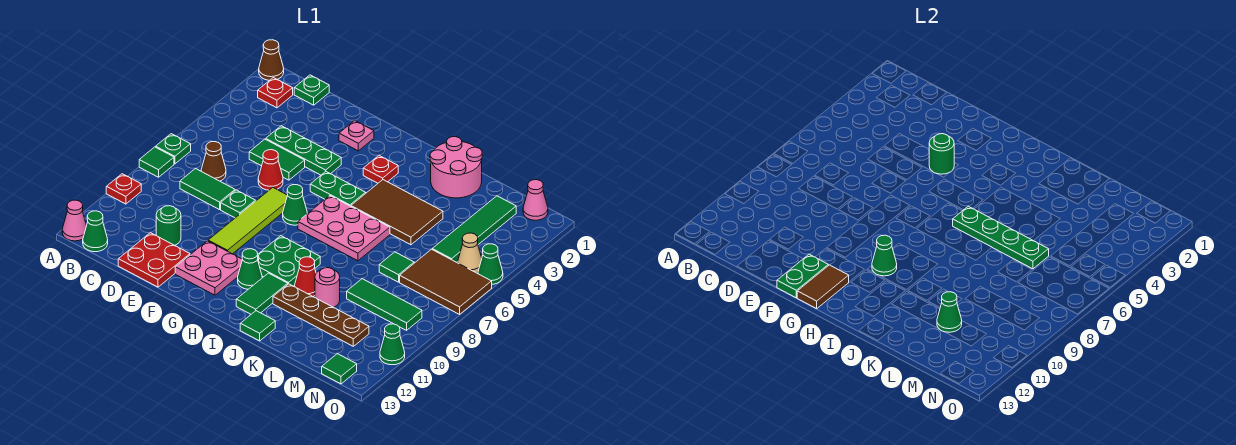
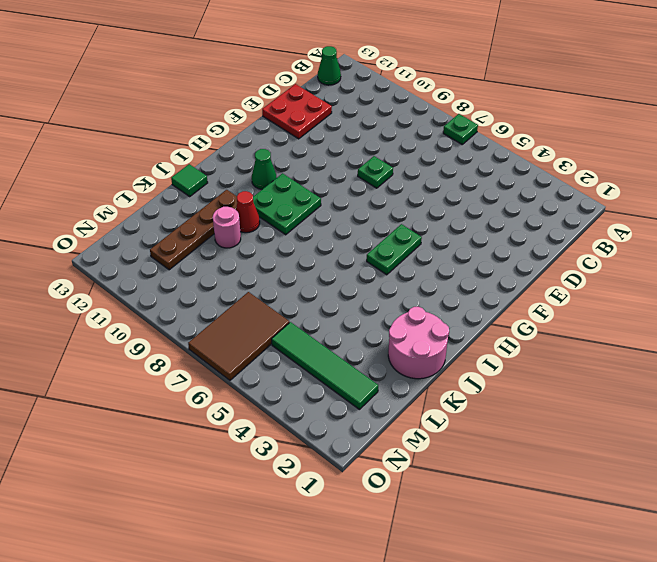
none -> brown cone A1 level 1
none -> green tile A8 level 1
none -> red plate A10 level 1
none -> pink cone A13 level 1

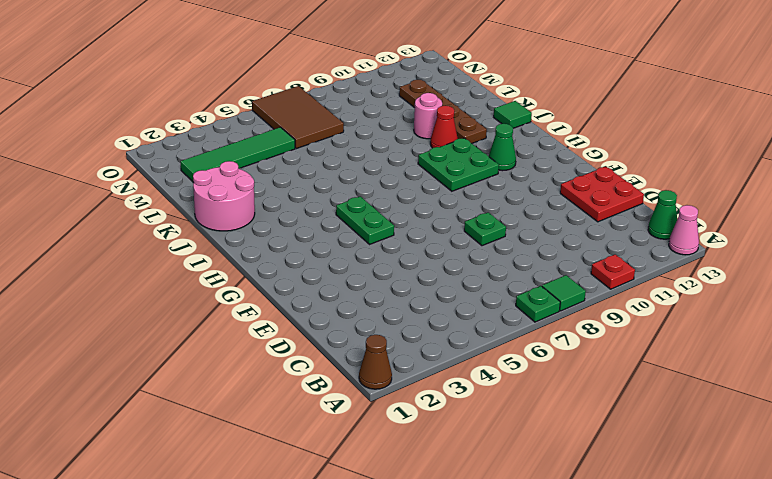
none -> red plate B2 level 1
none -> green plate C1 level 1
none -> brown cone C7 level 1
none -> green tile C8:D8 level 1

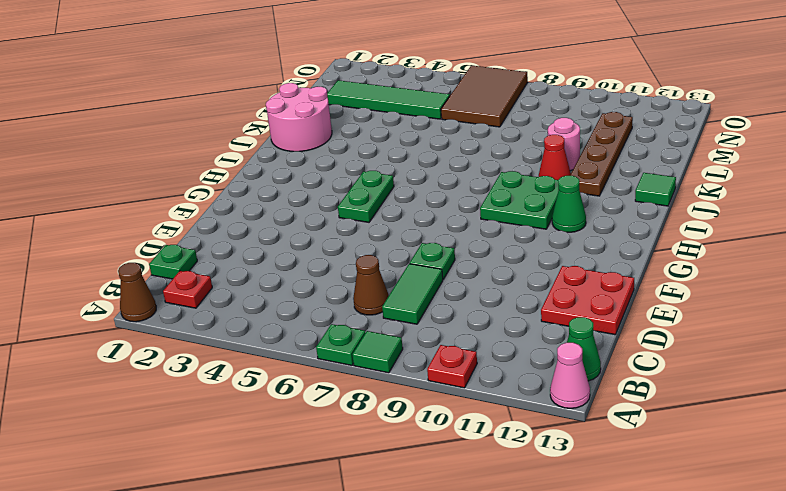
none -> green plate D4:F4 level 1
none -> green tile D5:E5 level 1
none -> green round brick D11 level 1
none -> red cone E6 level 1

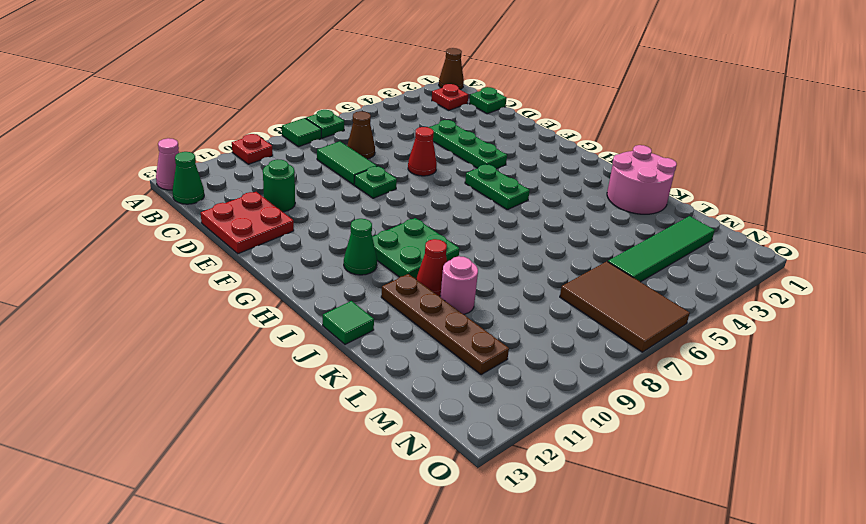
none -> green tile D5:E5 level 1
none -> pink plate F2 level 1
none -> lime tile F7:F10 level 1
none -> pink plate F11:G12 level 1

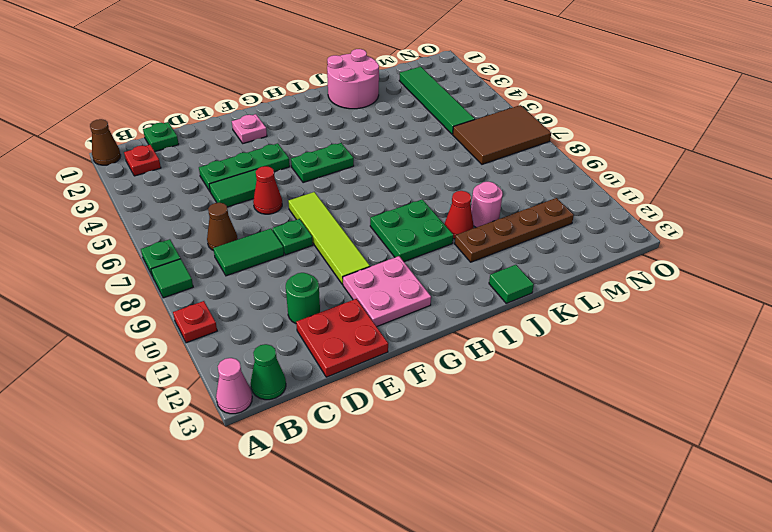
none -> green cone G7 level 1
none -> red plate H3 level 1
none -> pink plate H6:J7 level 1
none -> green cone H11 level 1

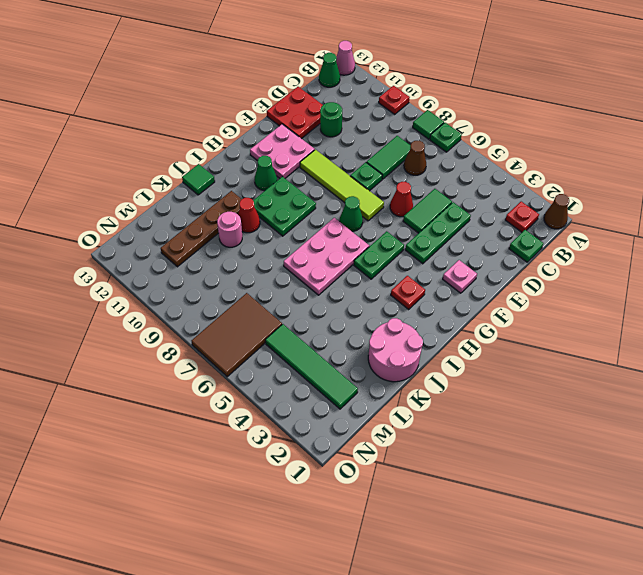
none -> brown tile I4:K5 level 1
none -> green tile I11:I12 level 1
none -> green tile L7 level 1
none -> green tile L9:N9 level 1

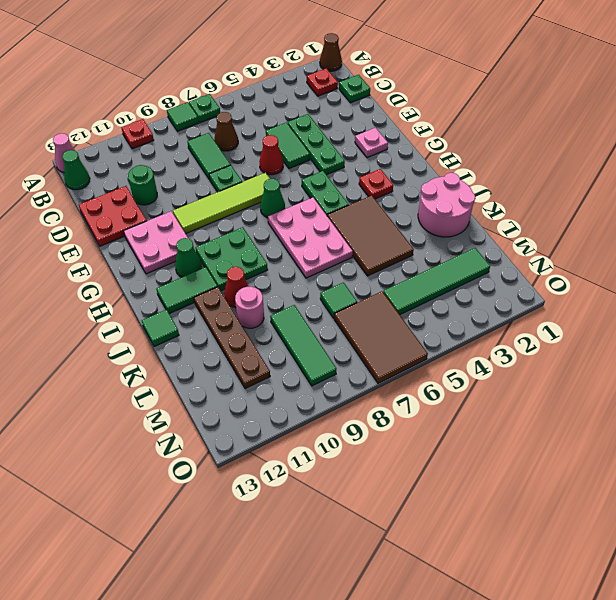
none -> pink cone N1 level 1
none -> tan cone N5 level 1
none -> green tile N13 level 1
none -> green cone O5 level 1

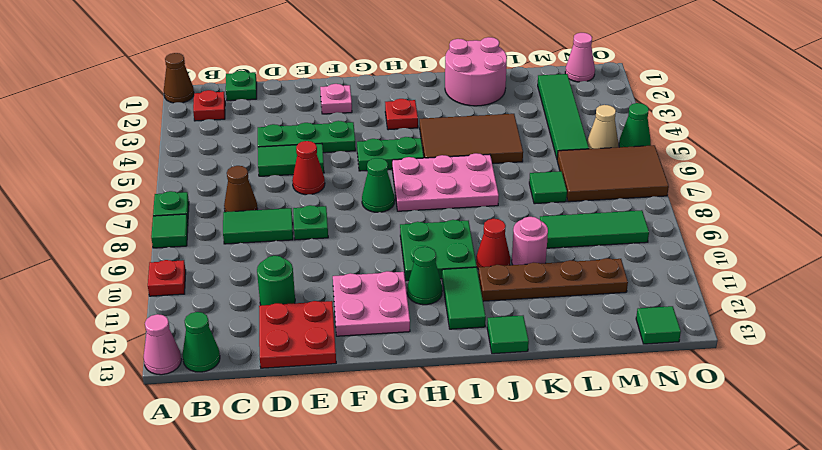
none -> lime tile F7:F10 level 1
none -> green cone O11 level 1
none -> green round brick F4 level 2
none -> green plate F12:F13 level 2

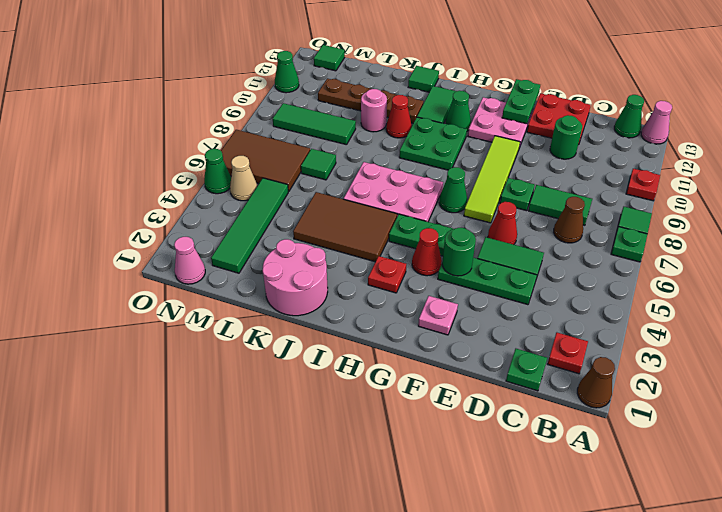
red cone G4 level 1 -> none
none -> brown tile G12:G13 level 2
none -> green cone H10 level 2
none -> green plate I6:L6 level 2
none -> green cone L11 level 2

